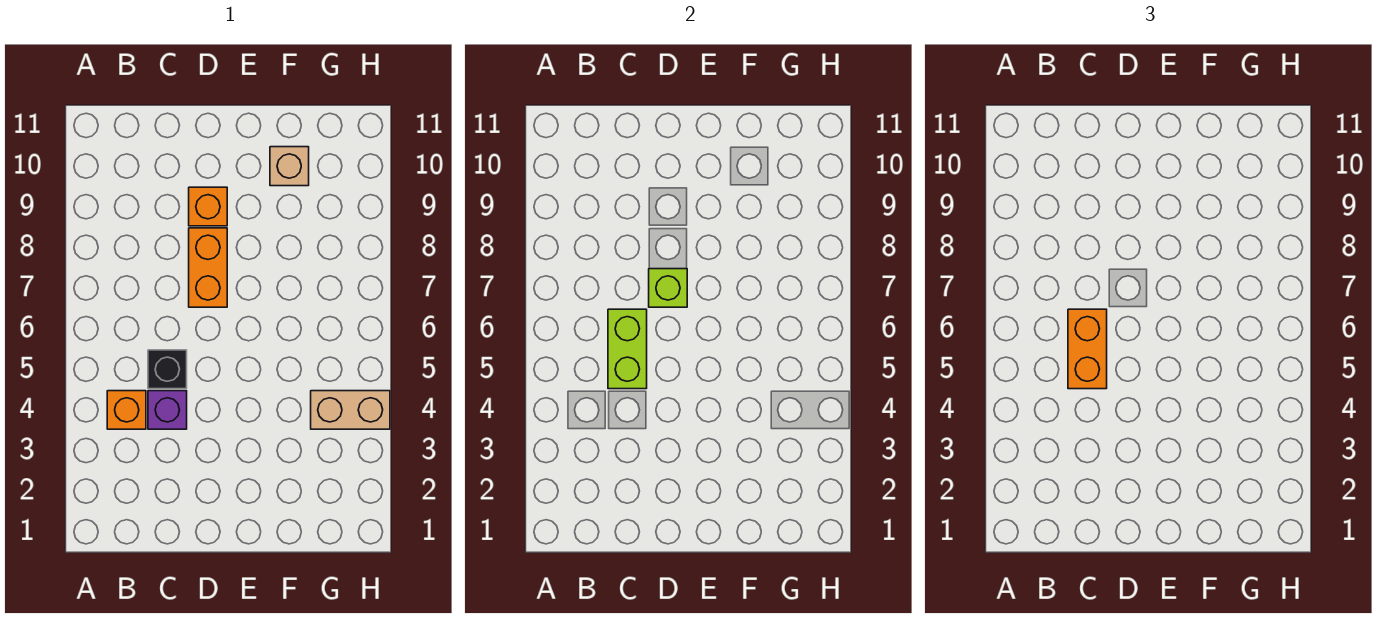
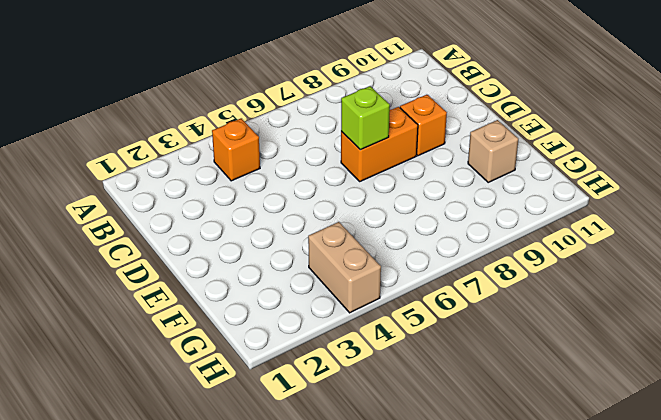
none -> purple brick C4 level 1
none -> black brick C5 level 1

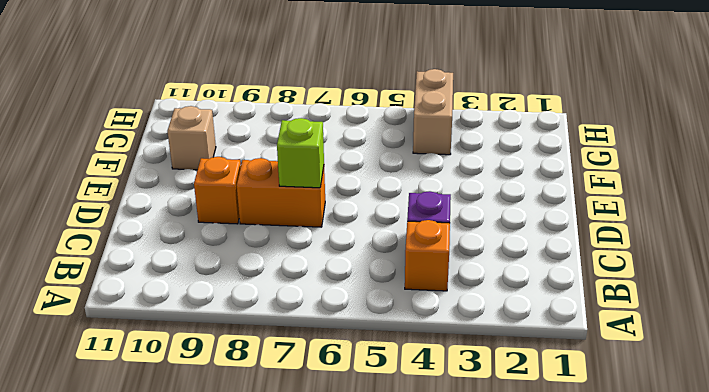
none -> black brick C5 level 1
none -> lime brick C5:C6 level 2

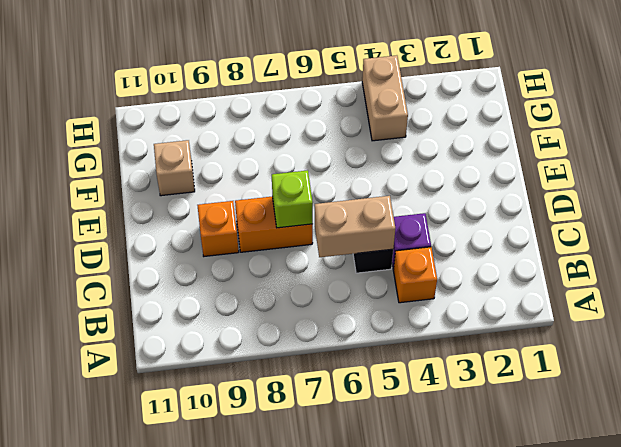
tan brick C5:C6 level 2 -> lime brick C5:C6 level 2
none -> orange brick C5:C6 level 3

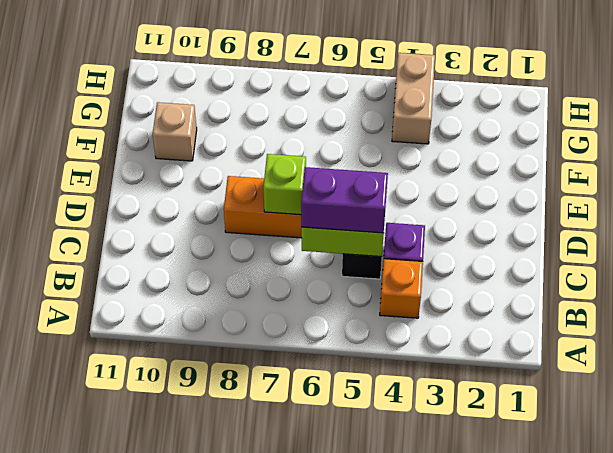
purple brick C5:C6 level 3 -> orange brick C5:C6 level 3
none -> orange brick D9 level 1

